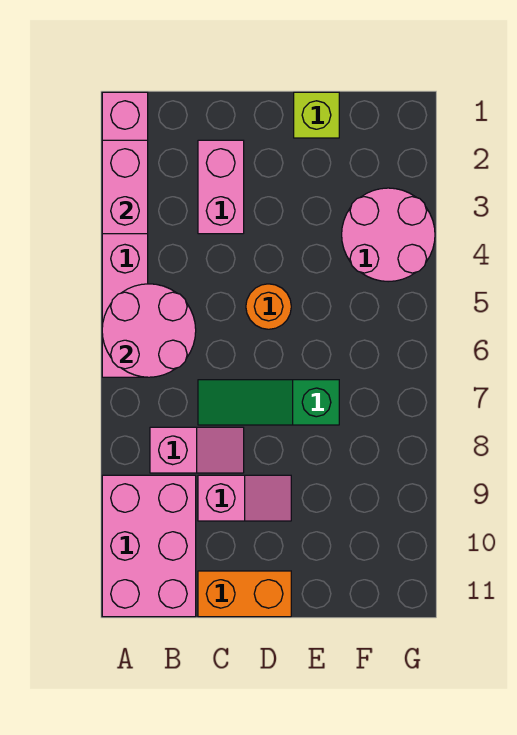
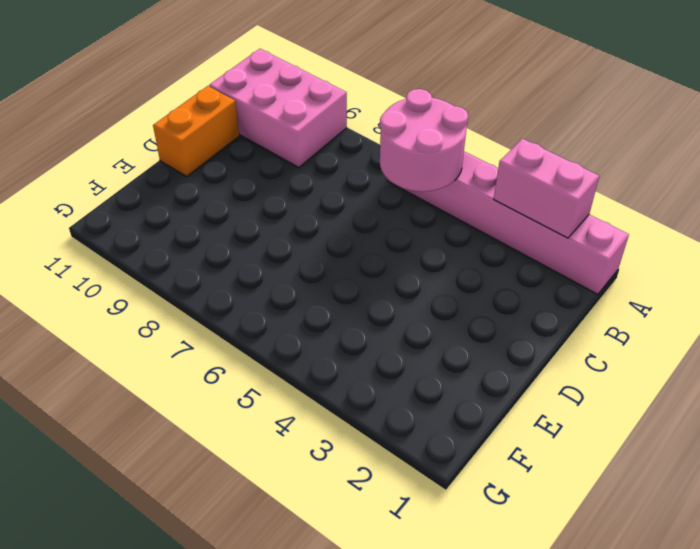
none -> pink slope B8:C8 level 1 top B
none -> pink brick C2:C3 level 1
none -> green slope C7:E7 level 1 top E

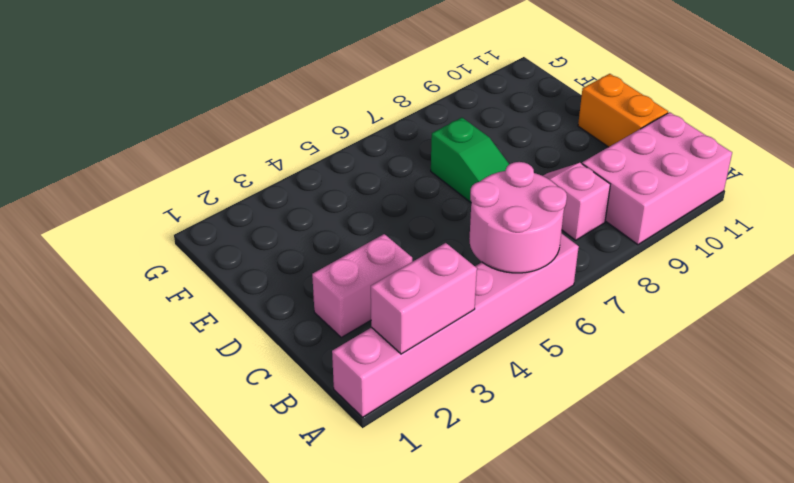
none -> pink slope C9:D9 level 1 top C
none -> orange round brick D5 level 1
none -> lime brick E1 level 1

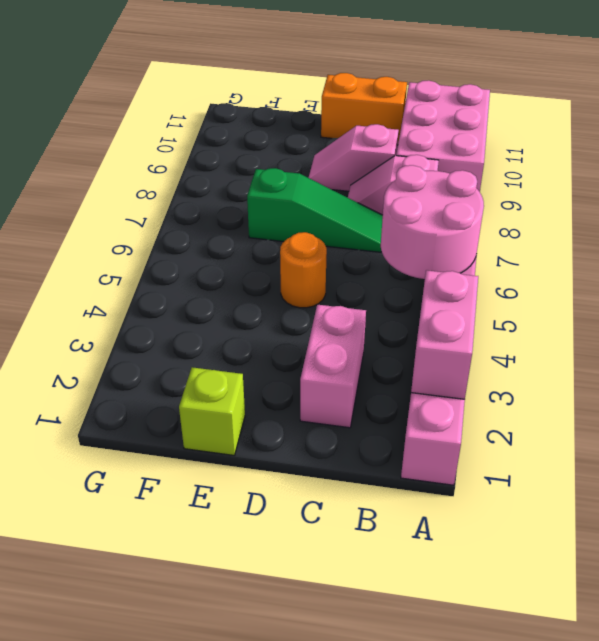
none -> pink round brick F3:G4 level 1

